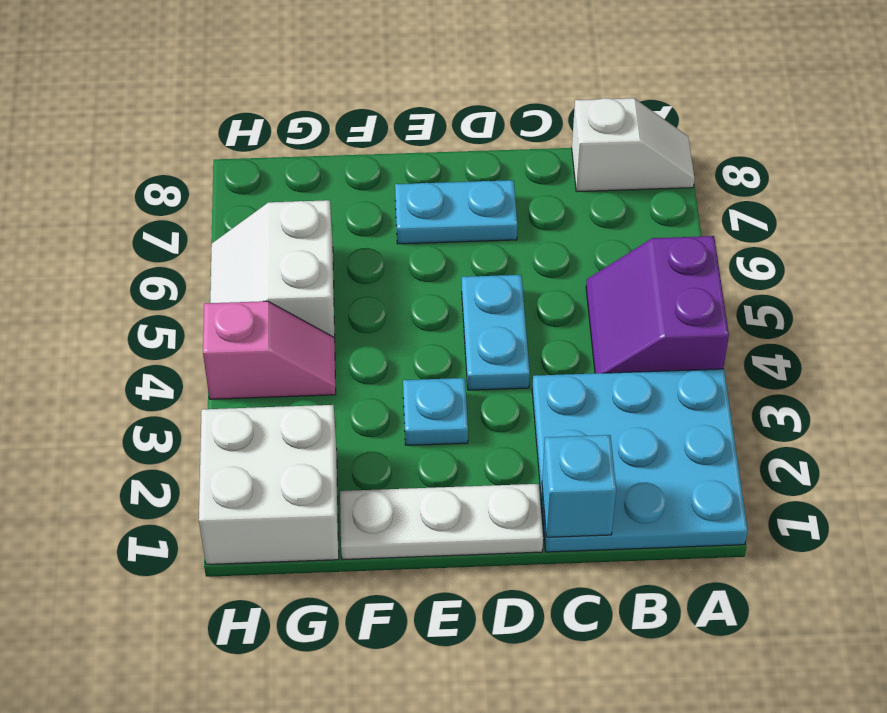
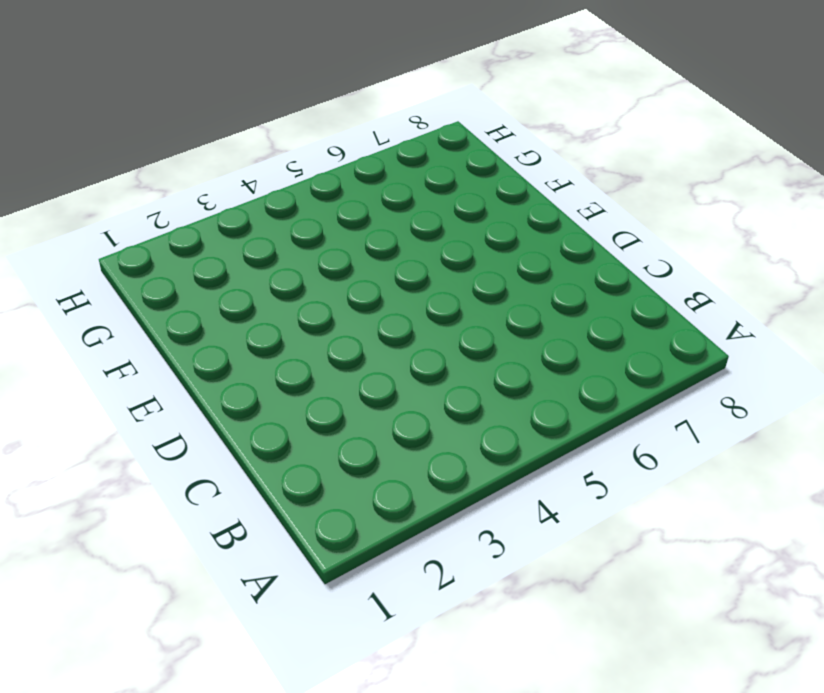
none -> cyan plate A1:C3 level 1
none -> purple slope A4:B5 level 1 top A

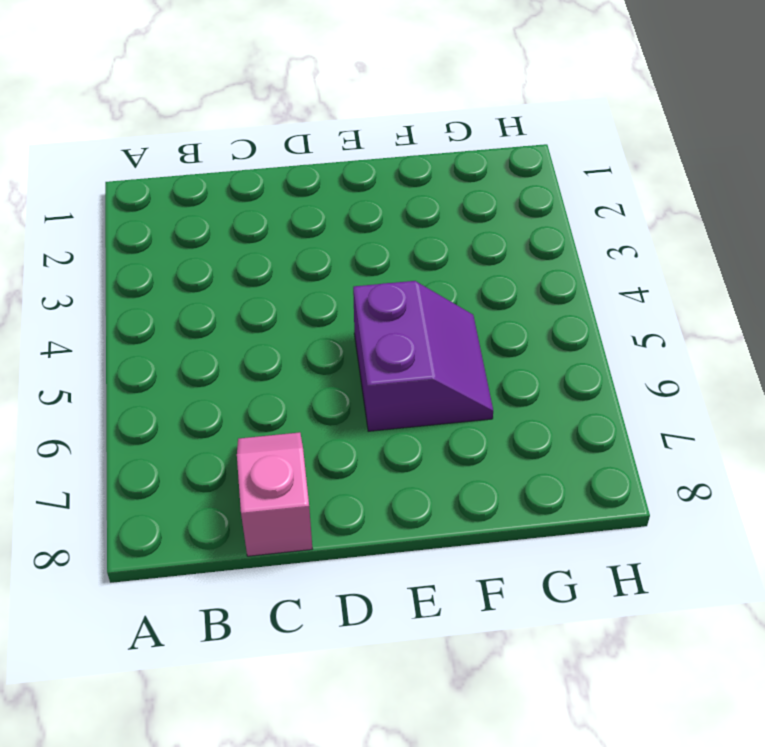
pink slope C7:C8 level 1 top 8 -> pink slope G4:H4 level 1 top H
purple slope E5:F6 level 1 top E -> purple slope A4:B5 level 1 top A
none -> cyan plate A1:C3 level 1
none -> white slope A8:B8 level 1 top B

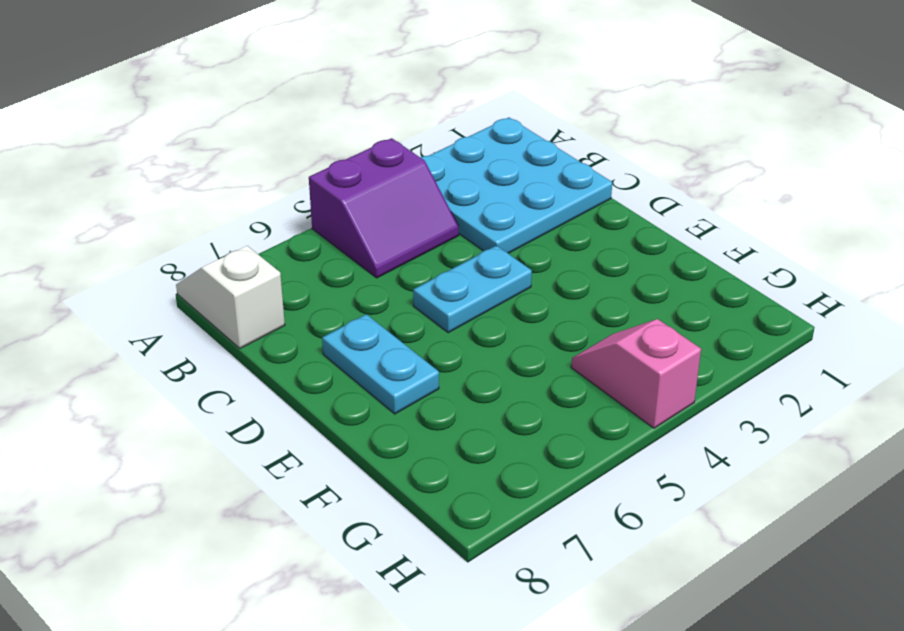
none -> white plate D1:F1 level 1
none -> cyan plate E3 level 1

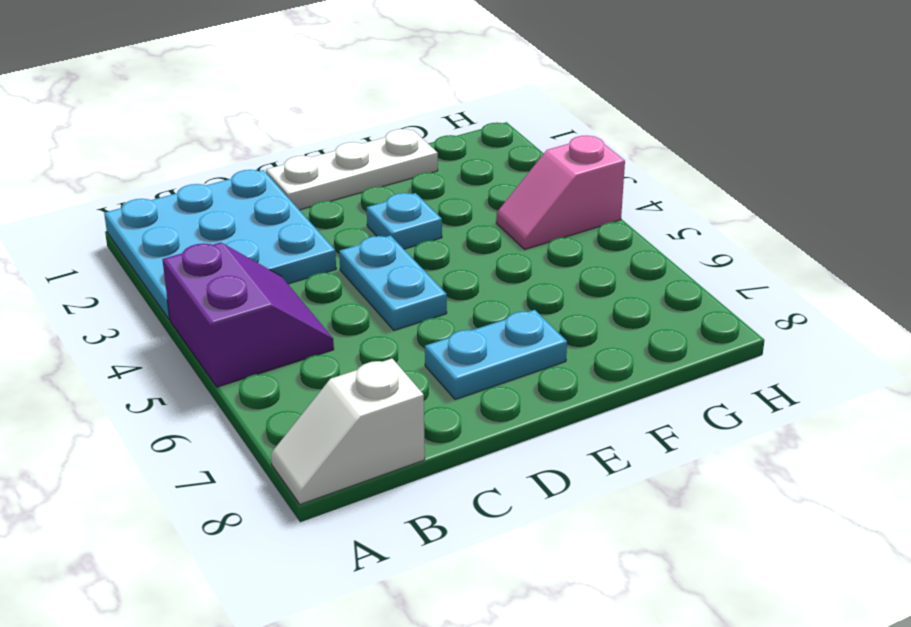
none -> white brick G1:H2 level 1
none -> white slope G5:H6 level 1 top G

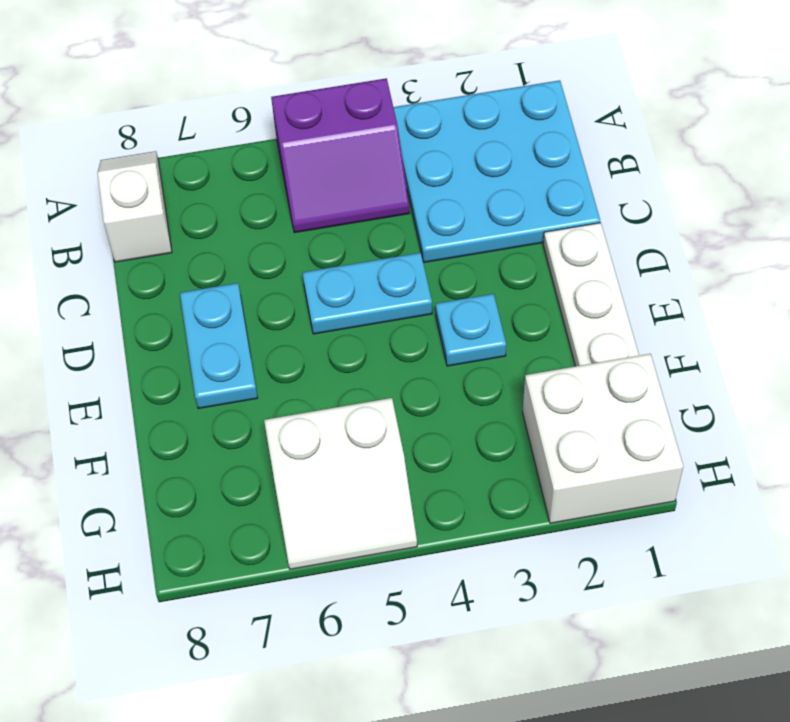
none -> pink slope G4:H4 level 1 top H
none -> cyan brick C1 level 2

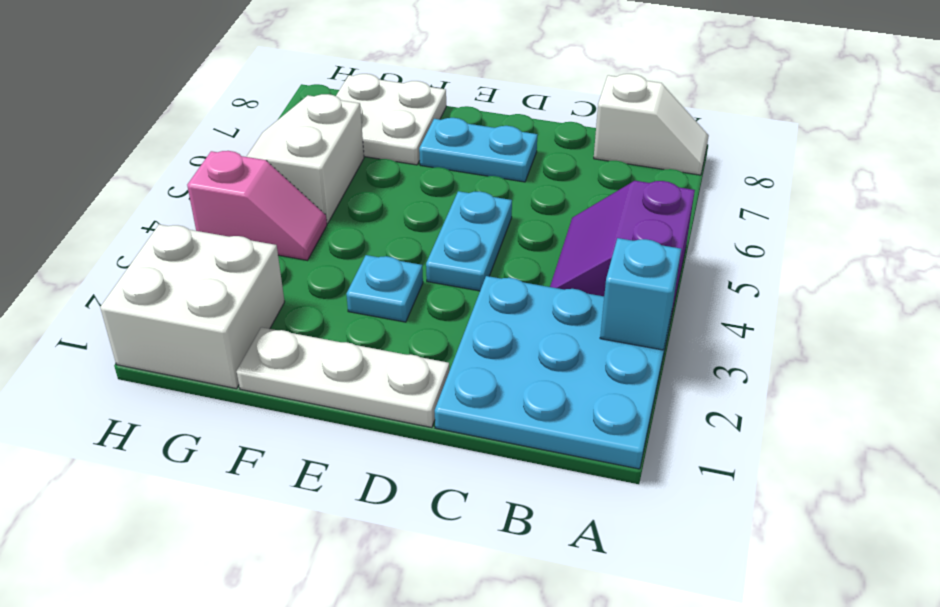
cyan brick A3 level 2 -> cyan brick C1 level 2
white plate F7:G8 level 1 -> none

